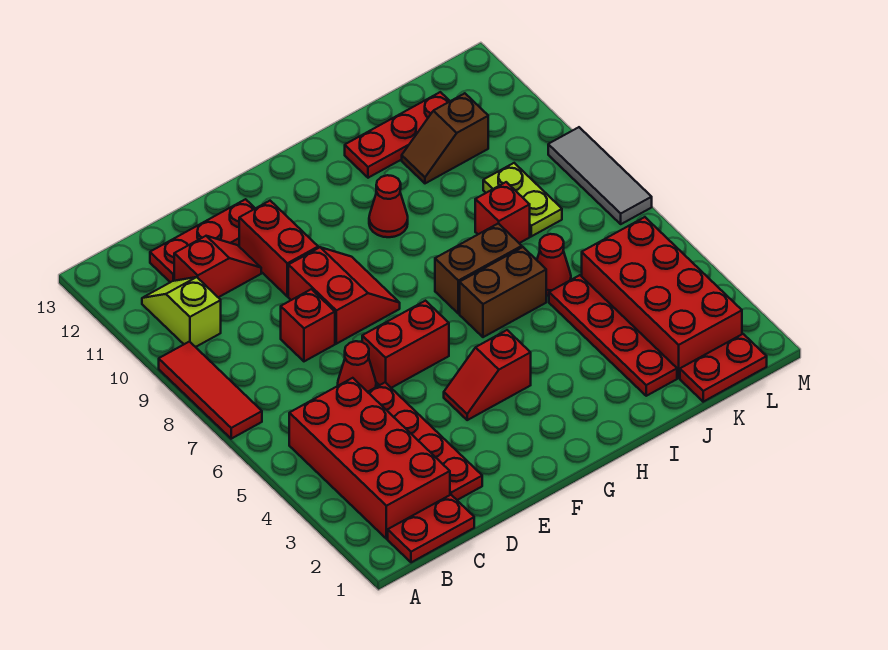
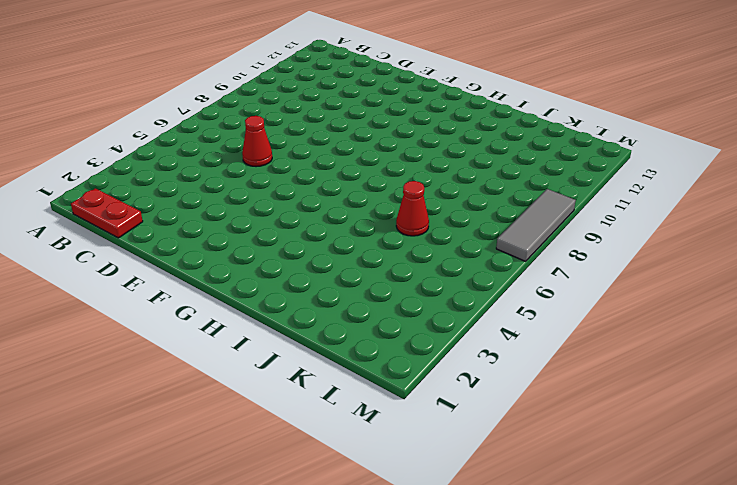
none -> red tile A7:A9 level 1
none -> red brick B2:C5 level 1
none -> lime slope B10:B11 level 1 top 10

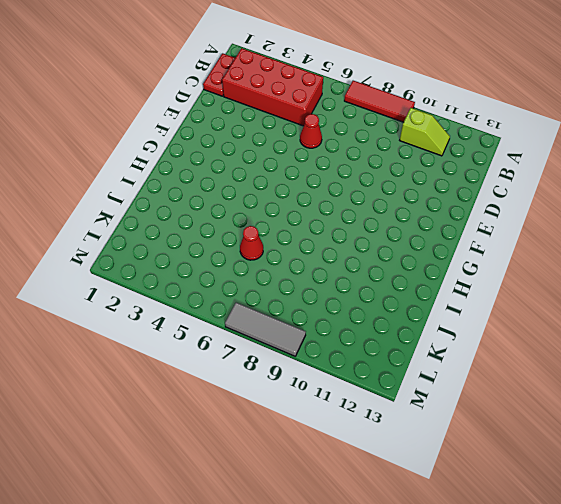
none -> red slope C11:D11 level 1 top C
none -> red plate C12:E12 level 1
none -> red plate D2:D5 level 1

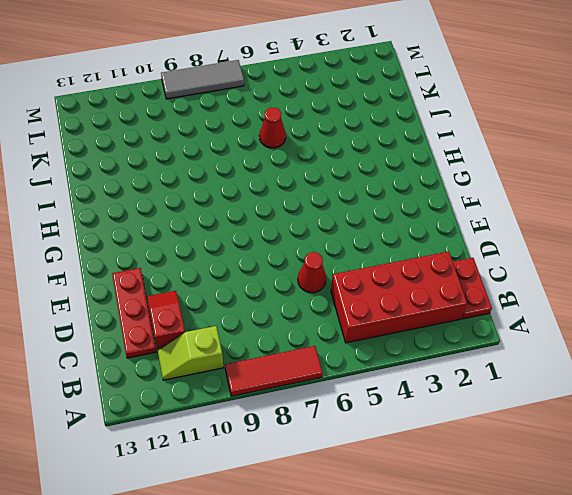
none -> red plate D2:D5 level 1
none -> red brick D8 level 1
none -> red brick E6:F6 level 1

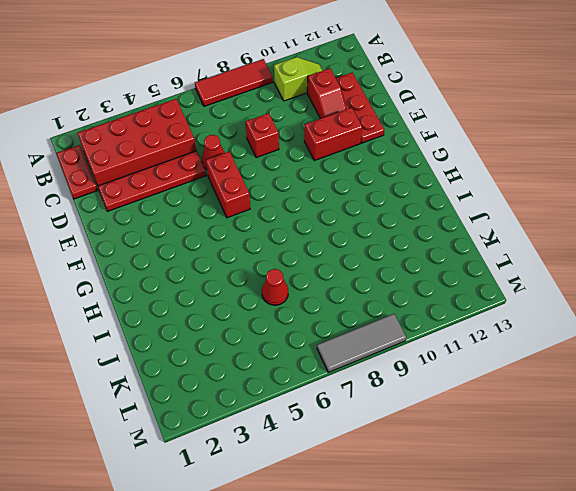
none -> red slope E8:F9 level 1 top E
none -> red slope F4:G4 level 1 top G
none -> brown brick H6:I6 level 1

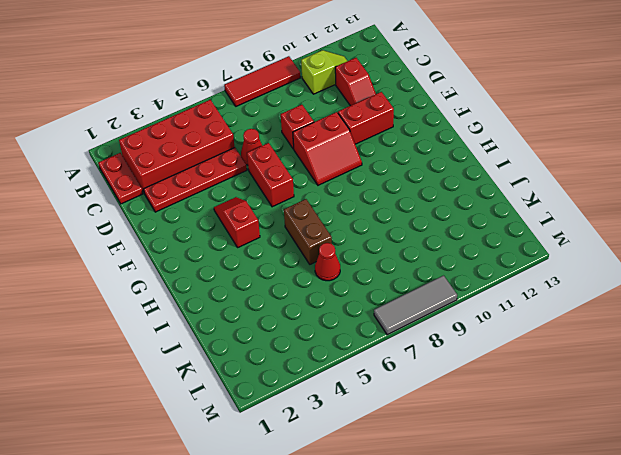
none -> red plate C12:E12 level 1
none -> brown brick H7:I7 level 1
none -> red cone H10 level 1

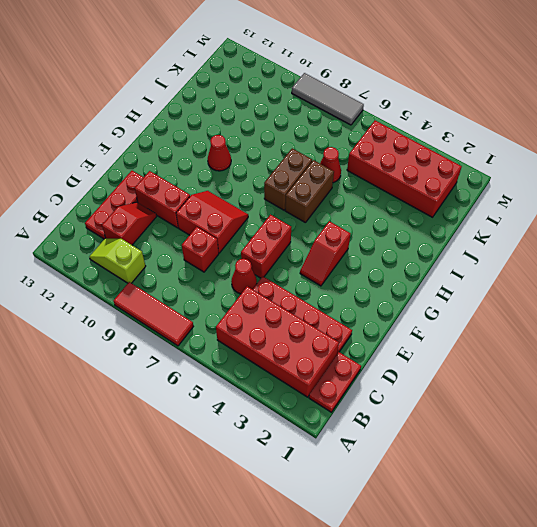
none -> red plate I12:K12 level 1
none -> red plate J2:J5 level 1
none -> red brick J8 level 1

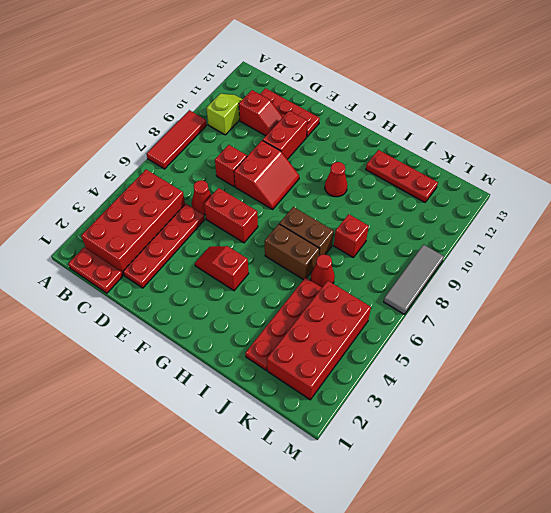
none -> brown slope J11:K11 level 1 top K
none -> red plate K1:L1 level 1
none -> lime plate K8:K9 level 1

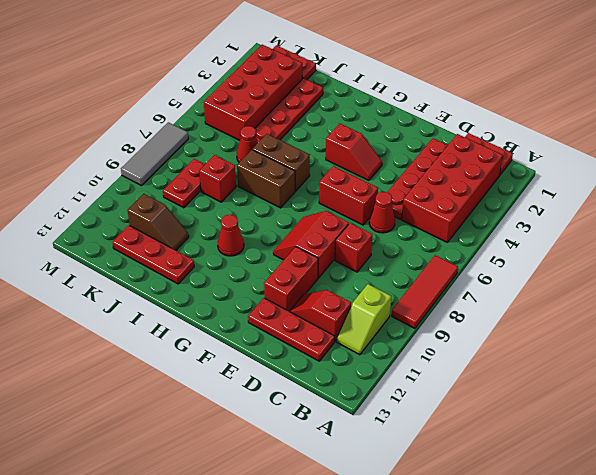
red plate K8:K9 level 1 -> lime plate K8:K9 level 1

